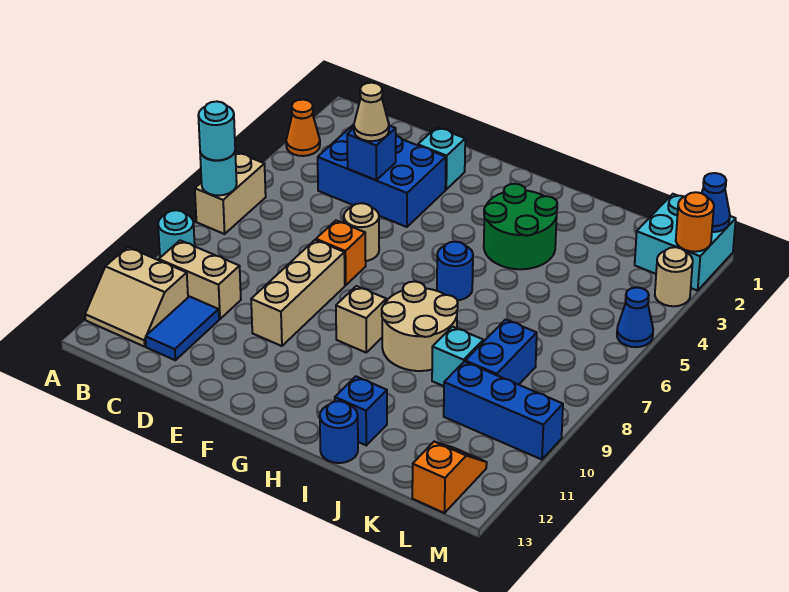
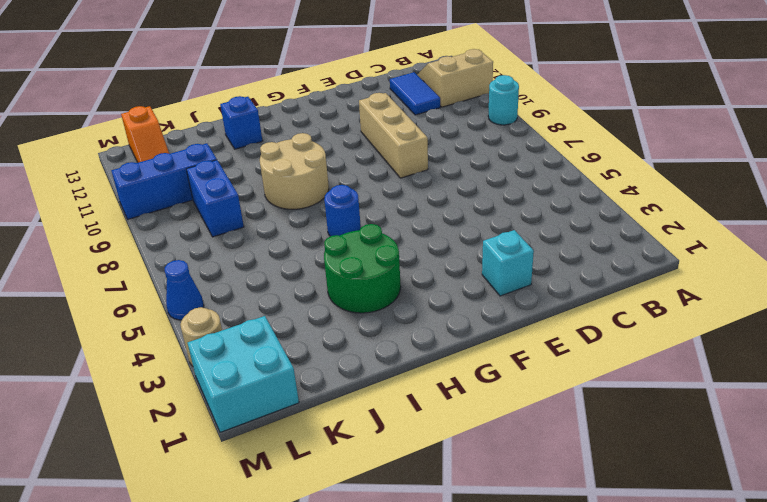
none -> orange cone A3 level 1
none -> tan brick A6:A7 level 1
none -> tan brick B10:C10 level 1
none -> blue brick C3:E4 level 1

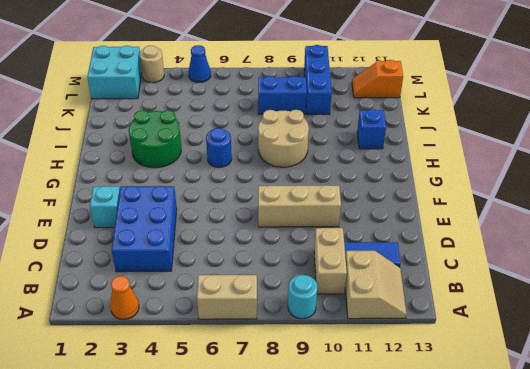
none -> tan round brick E6 level 1
none -> orange brick E7 level 1
none -> tan brick G9 level 1
none -> blue round brick I13 level 1

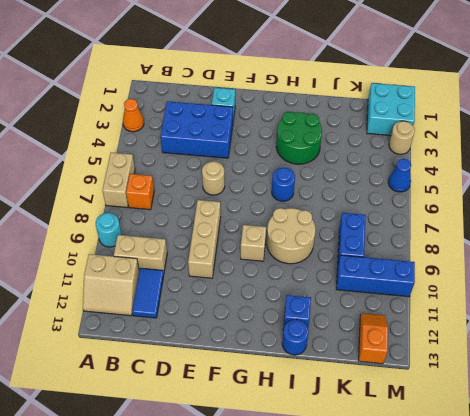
orange brick B7 level 1 -> orange brick E7 level 1
none -> cyan brick J9 level 1
none -> cyan round brick A7 level 2
none -> blue brick D4 level 2
none -> blue cone M1 level 2

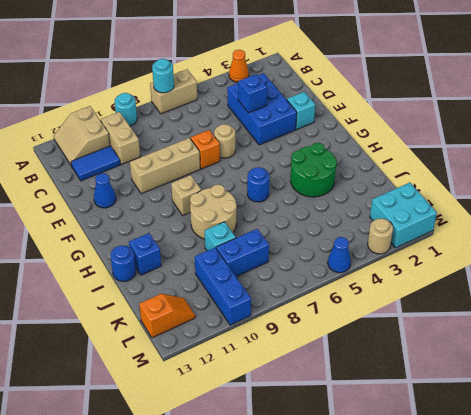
blue cone E12 level 1 -> blue cone M1 level 2
none -> orange round brick M2 level 2
none -> cyan round brick A7 level 3
none -> tan cone D4 level 3

